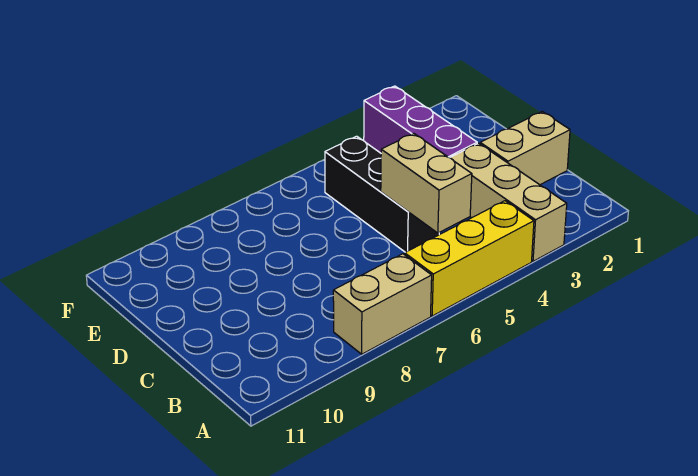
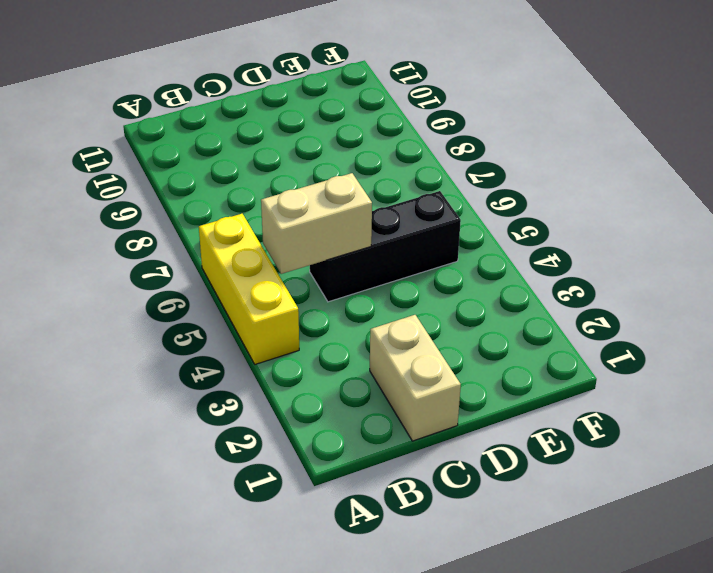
none -> tan brick A3:C3 level 1
none -> tan brick A7:A8 level 1

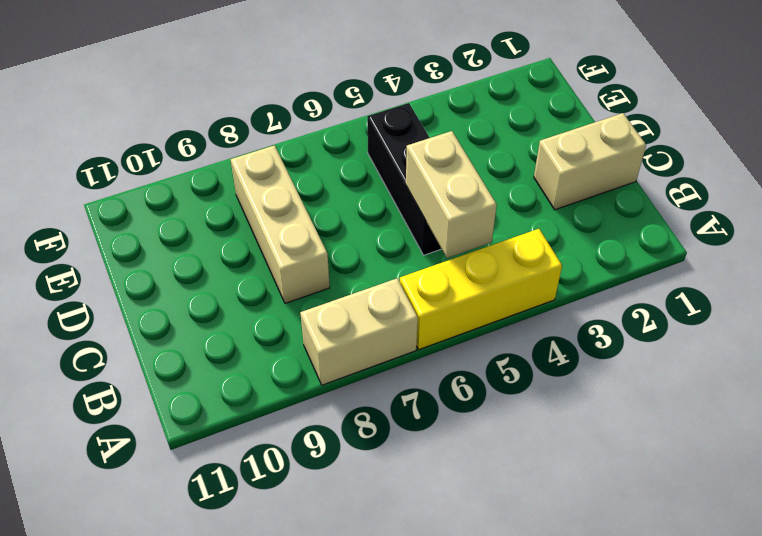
tan brick C8:E8 level 1 -> tan brick A3:C3 level 1
none -> purple brick D3:F3 level 1

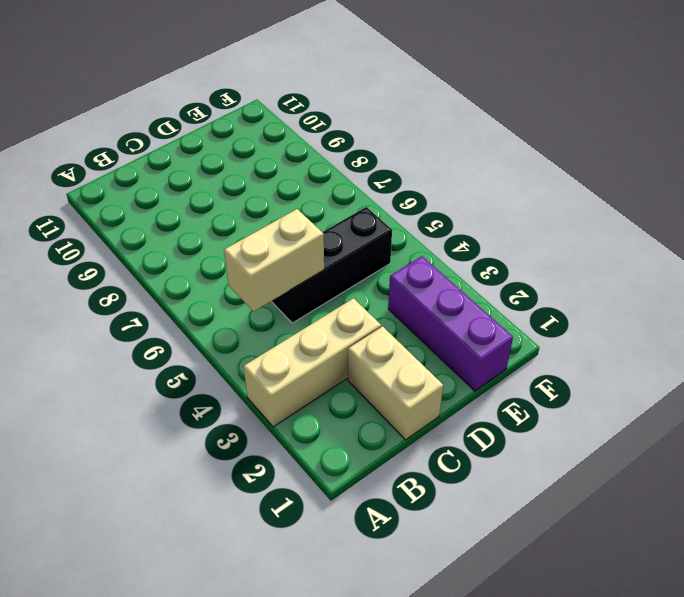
purple brick E1:E3 level 1 -> purple brick D3:F3 level 1
none -> yellow brick A4:A6 level 1
none -> tan brick A7:A8 level 1

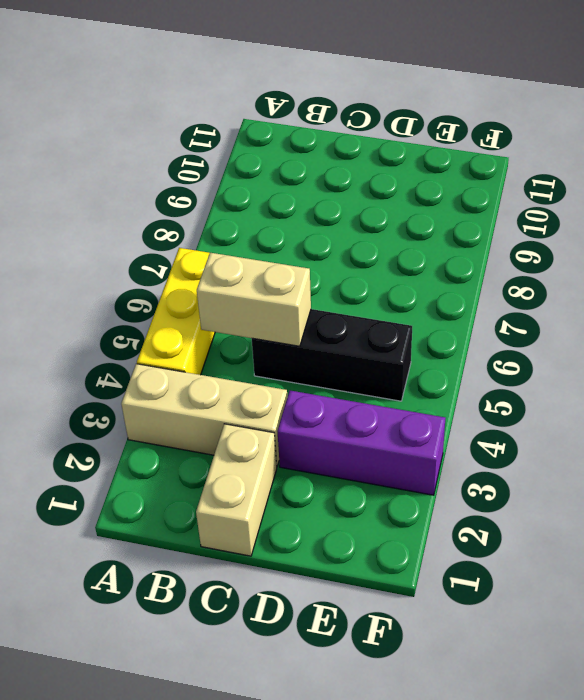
none -> tan brick A7:A8 level 1

